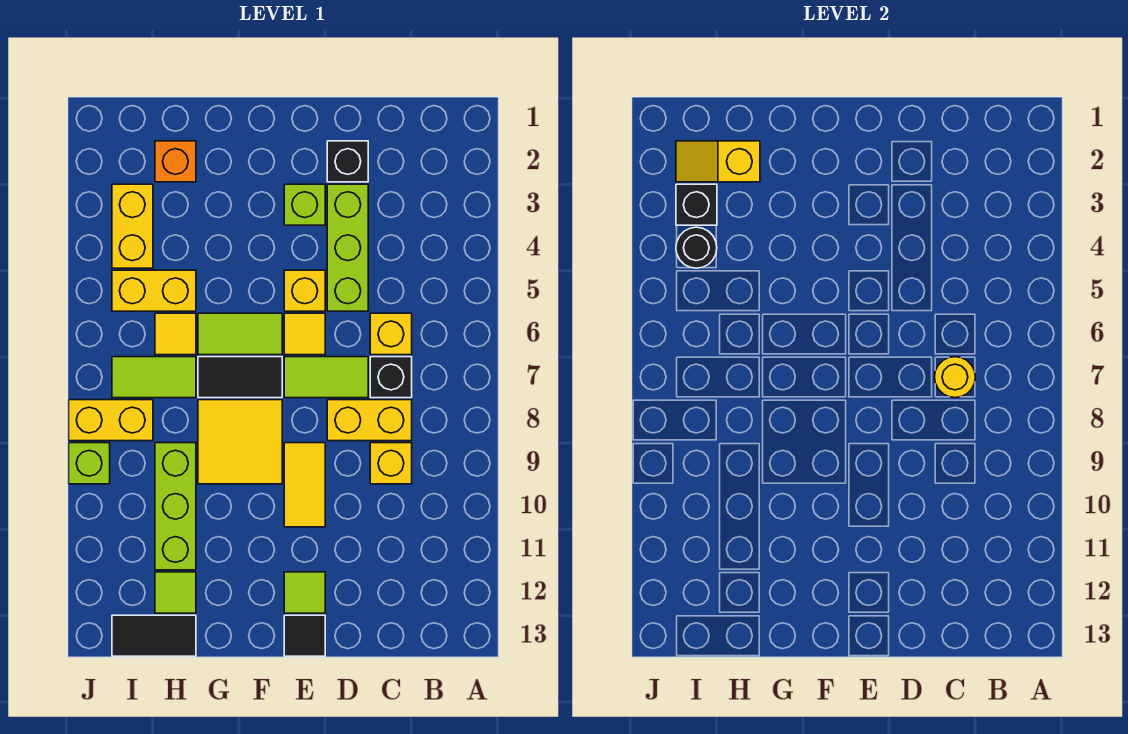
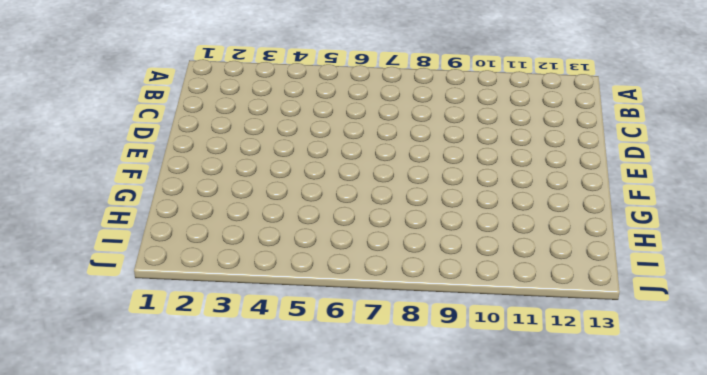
none -> yellow brick C6 level 1
none -> black brick C7 level 1
none -> yellow brick C8:D8 level 1
none -> yellow brick C9 level 1

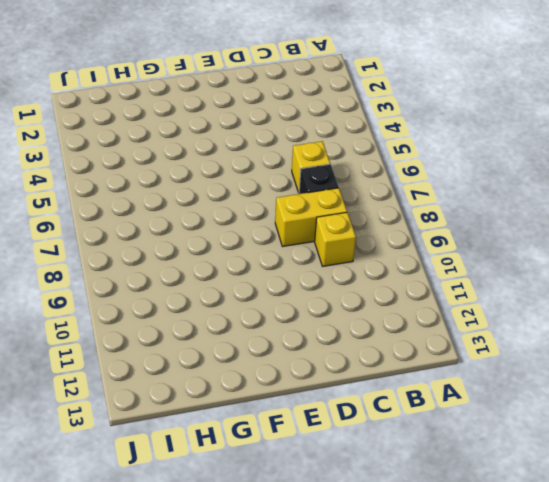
none -> black brick D2 level 1
none -> lime brick D3:D5 level 1
none -> lime tile D7:E7 level 1
none -> lime brick E3 level 1

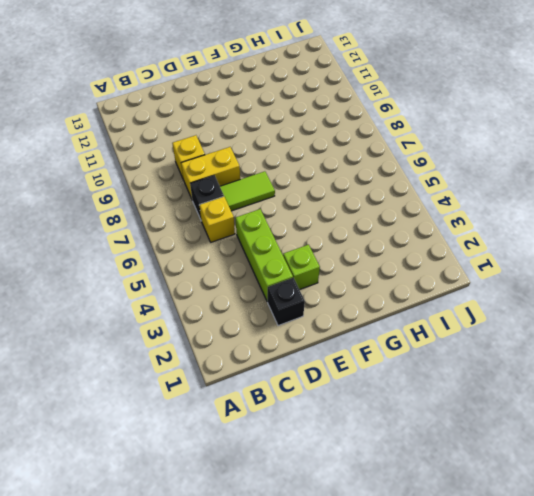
none -> yellow brick E5 level 1
none -> yellow tile E6 level 1
none -> yellow tile E9:E10 level 1
none -> lime tile E12 level 1

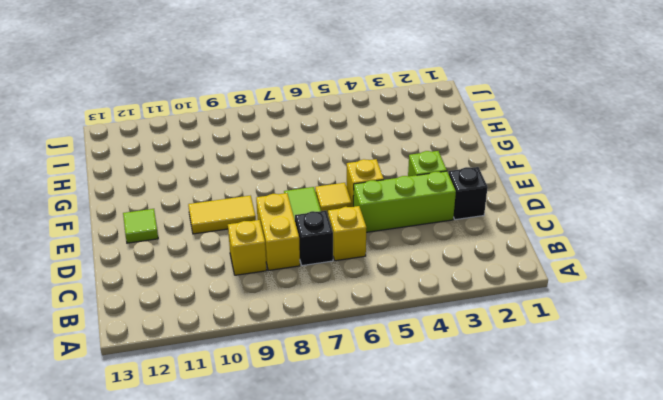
none -> black tile E13 level 1
none -> lime tile F6:G6 level 1
none -> black tile F7:G7 level 1
none -> yellow tile F8:G9 level 1

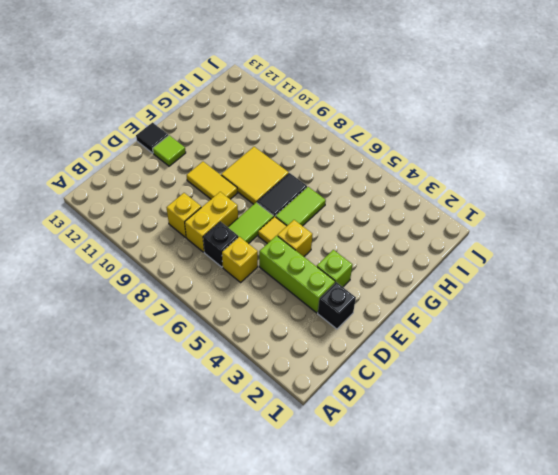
none -> orange brick H2 level 1
none -> yellow brick H5:I5 level 1
none -> yellow tile H6 level 1
none -> lime tile H7:I7 level 1

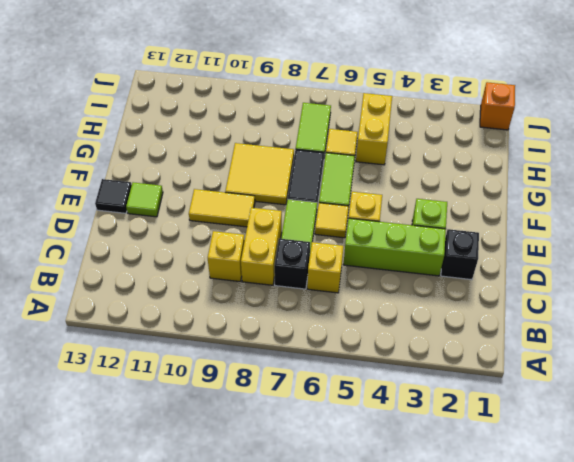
orange brick J1 level 1 -> orange brick H2 level 1
none -> lime brick H9:H11 level 1
none -> lime tile H12 level 1
none -> black tile H13:I13 level 1
none -> yellow brick I3:I4 level 1

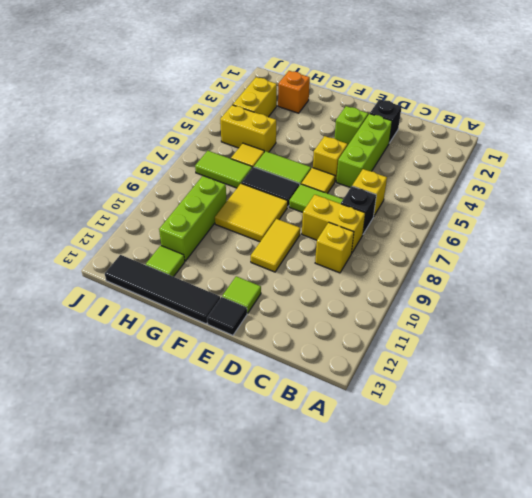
black tile F13:I13 level 1 -> black tile H13:I13 level 1
none -> yellow brick I8:J8 level 1
none -> lime brick J9 level 1
none -> yellow round brick C7 level 2
none -> yellow slope H2:I2 level 2 top H

